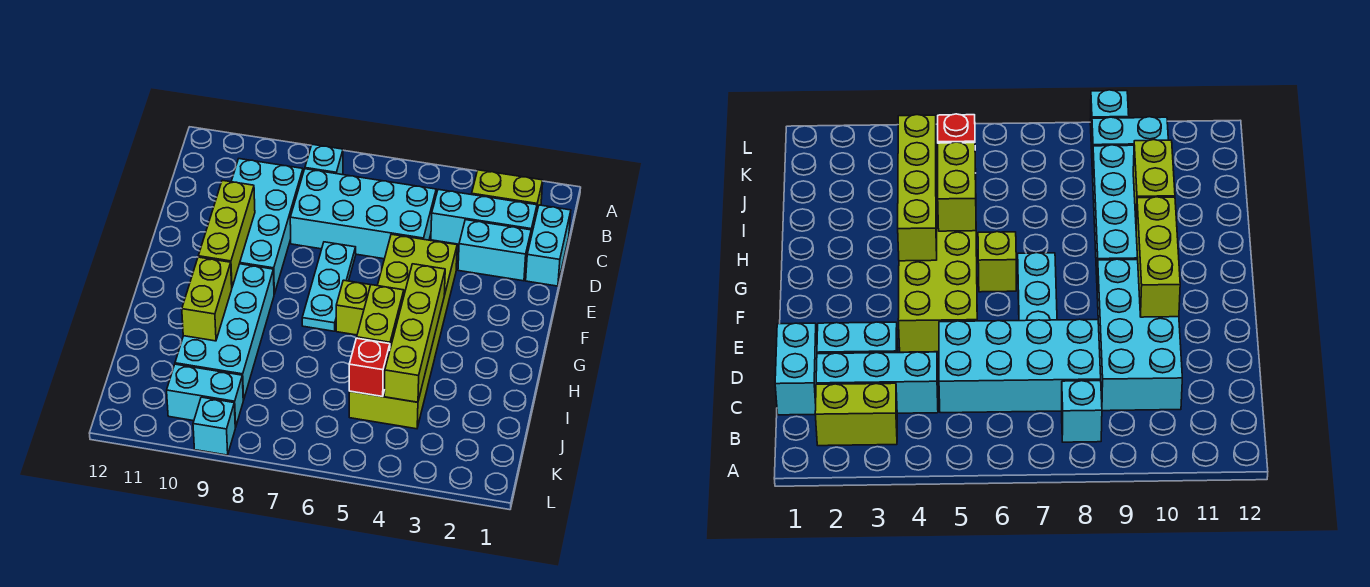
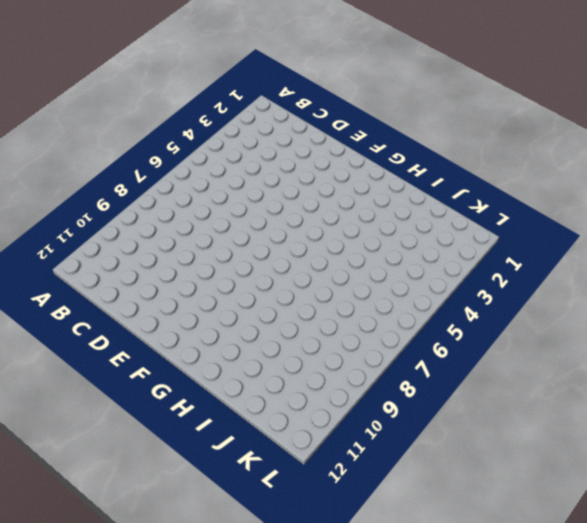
none -> lime brick B2:B3 level 1
none -> cyan brick B8 level 1
none -> cyan brick C1:D1 level 1

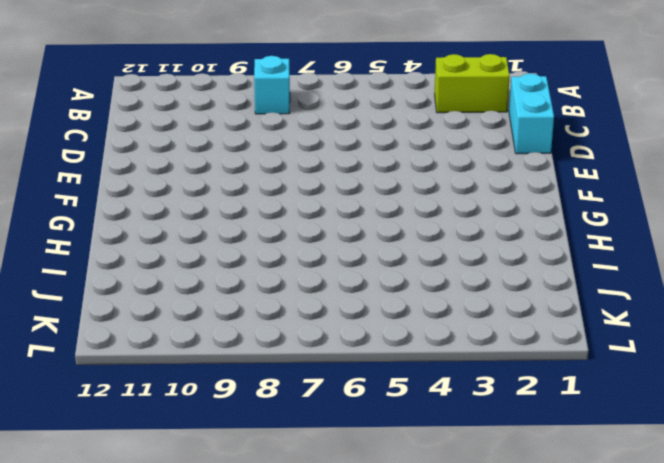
none -> cyan brick C2:C4 level 1
none -> cyan brick C5:D8 level 1
none -> cyan brick C9:F10 level 1

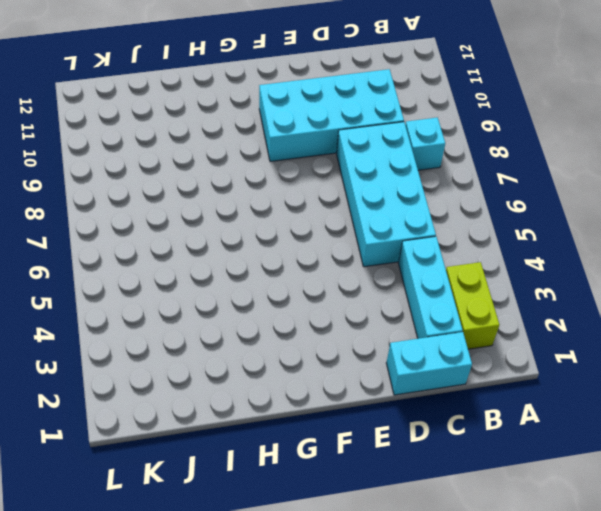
none -> cyan brick D2:D3 level 1
none -> lime brick E4:J5 level 1
none -> cyan plate E7:G7 level 1

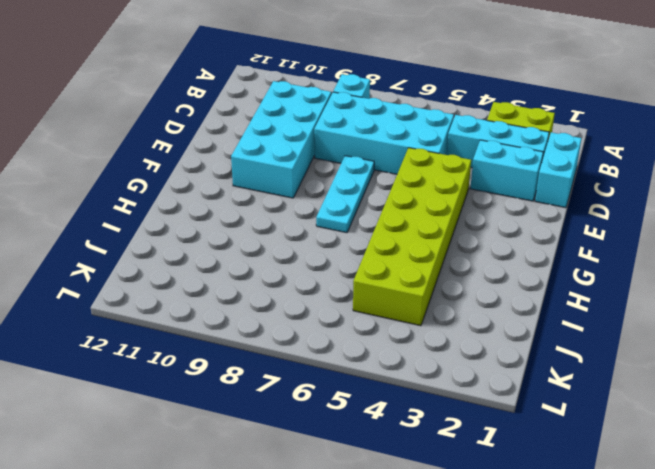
none -> lime brick G6 level 1
none -> cyan brick G9:J10 level 1
none -> cyan brick K9:K10 level 1

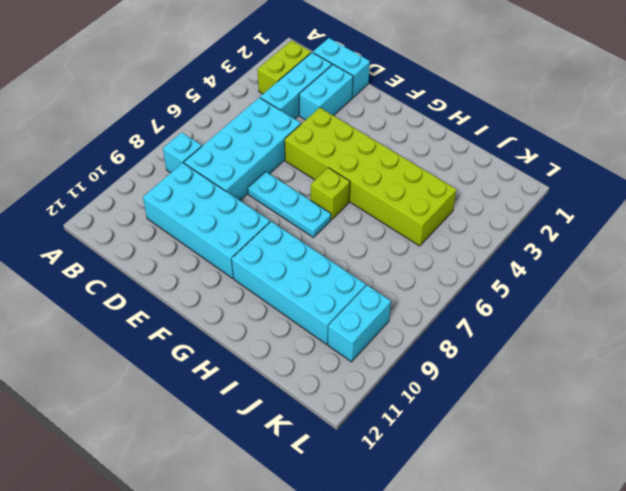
none -> cyan brick L9 level 1
none -> lime brick E10:G10 level 2
none -> lime brick G4:J4 level 2

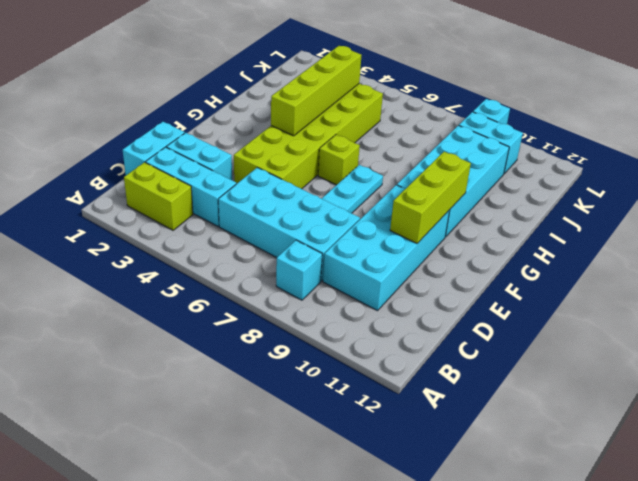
none -> lime brick H5:I5 level 2
none -> lime brick H10:I10 level 2
none -> red brick J5 level 2

